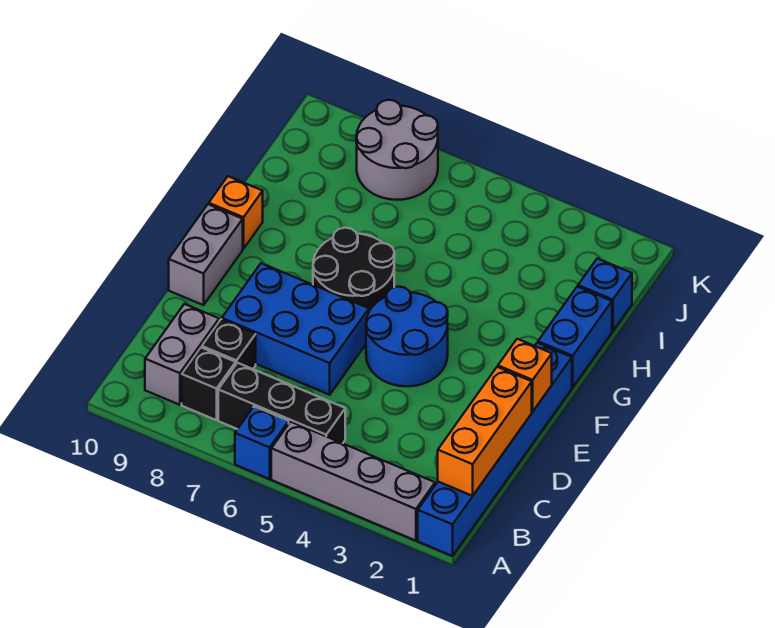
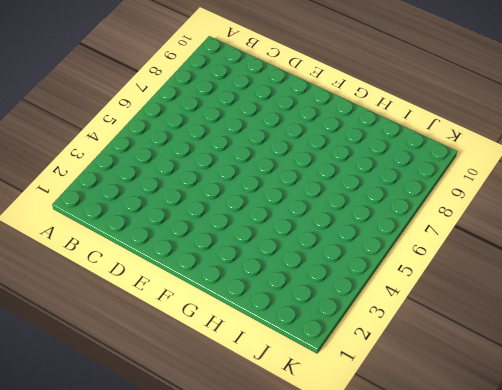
none -> blue brick A1:F1 level 1
none -> grey brick A2:A5 level 1
none -> blue brick A6 level 1

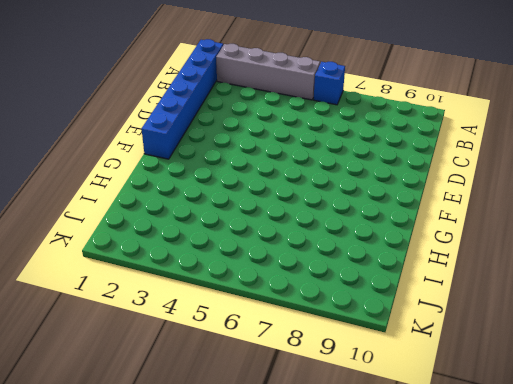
none -> black brick B5:B7 level 1
none -> black brick B8 level 1
none -> grey brick B9:C9 level 1

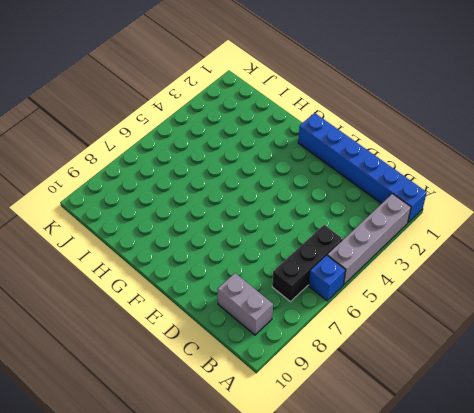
none -> black brick B8 level 1
none -> black brick C8 level 1
none -> blue brick D6:E8 level 1

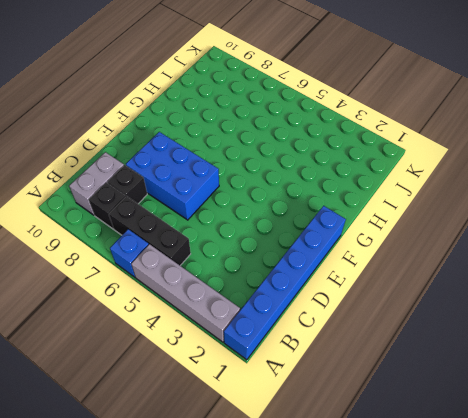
none -> blue round brick E4:F5 level 1
none -> grey brick E10:F10 level 1
none -> black round brick F6:G7 level 1

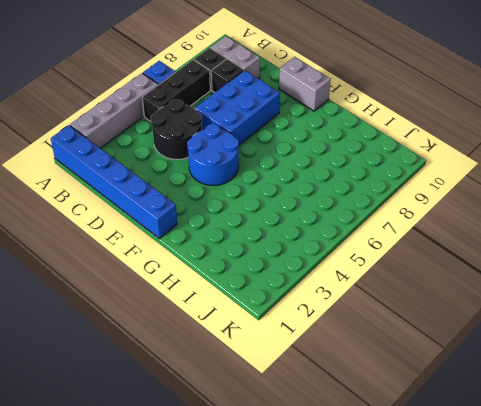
black round brick C4:D5 level 1 -> black round brick F6:G7 level 1
none -> blue brick G1:H1 level 1
none -> orange brick G10 level 1
none -> blue brick I1 level 1

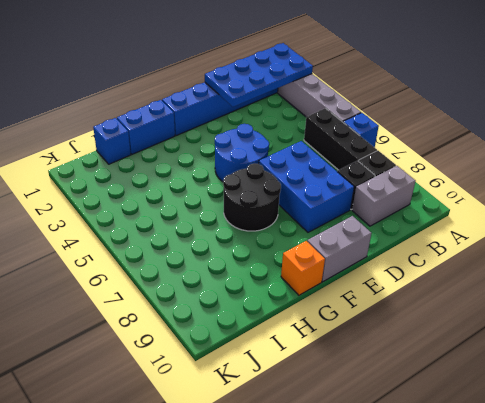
blue plate A1:D2 level 2 -> orange brick B1:D1 level 2
none -> grey round brick J7:K8 level 1
none -> orange brick E1 level 2

